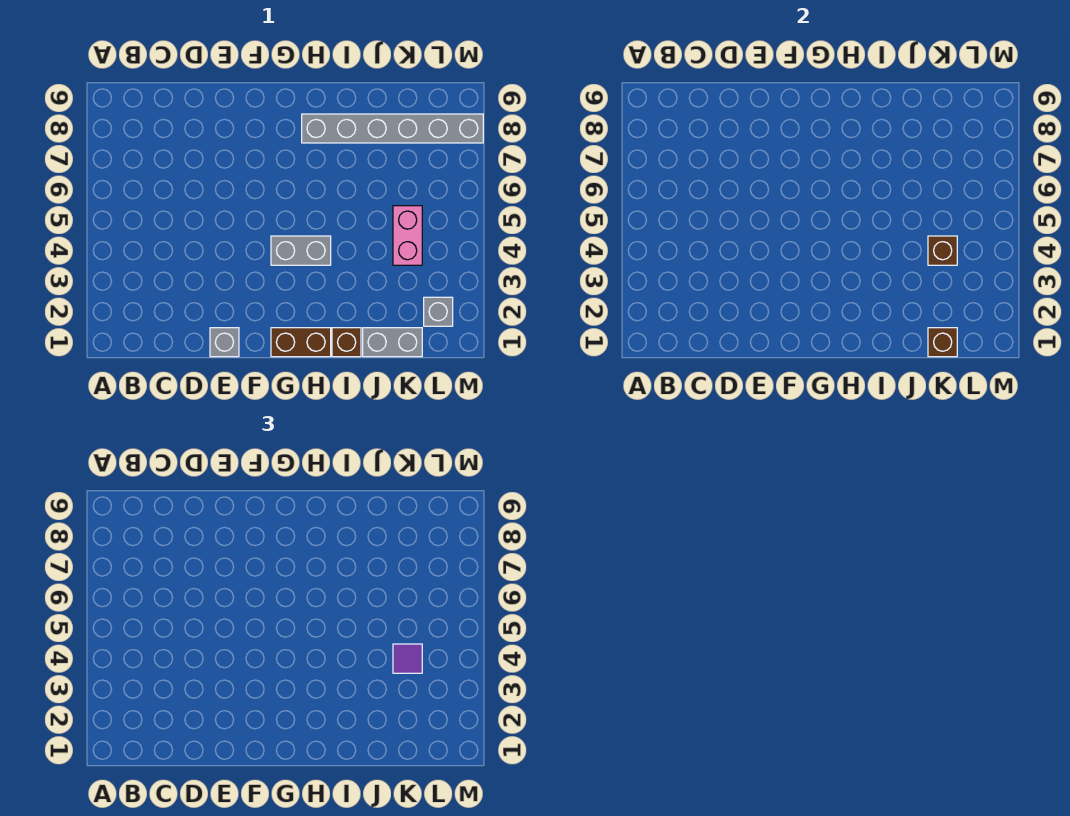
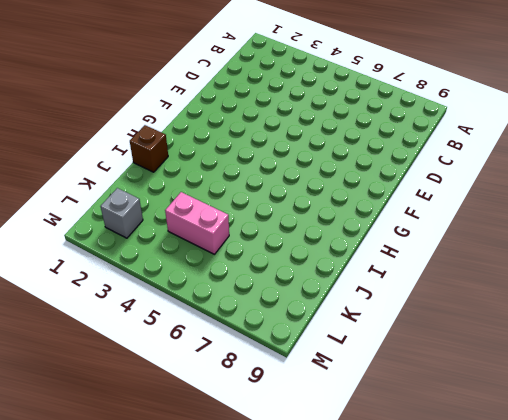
none -> grey brick E1 level 1
none -> brown brick G1:H1 level 1

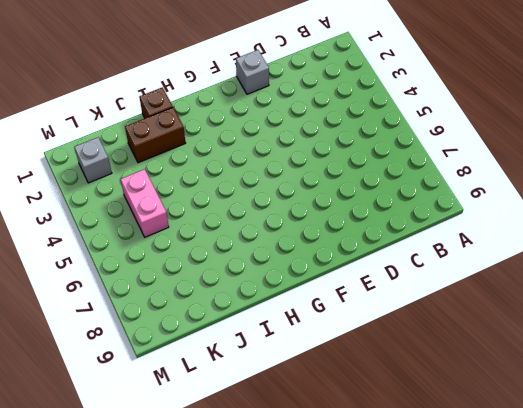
brown brick I2:J2 level 1 -> brown brick G1:H1 level 1
none -> grey brick G4:H4 level 1
none -> grey brick H8:M8 level 1

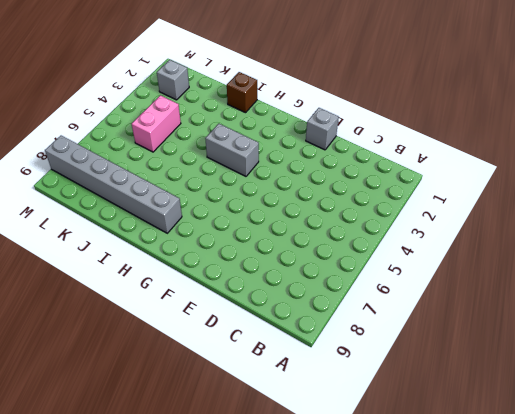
none -> brown brick G1:H1 level 1
none -> grey brick J1:K1 level 1

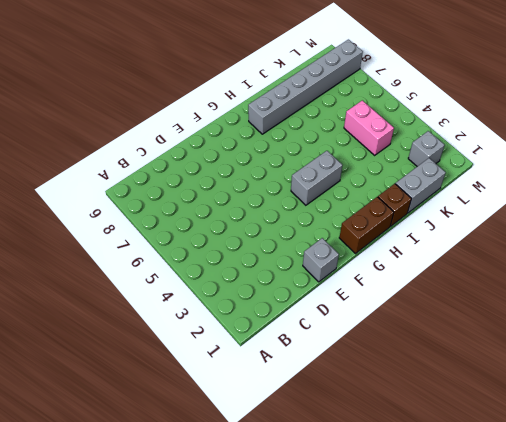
none -> brown brick K1 level 2
none -> brown brick K4 level 2

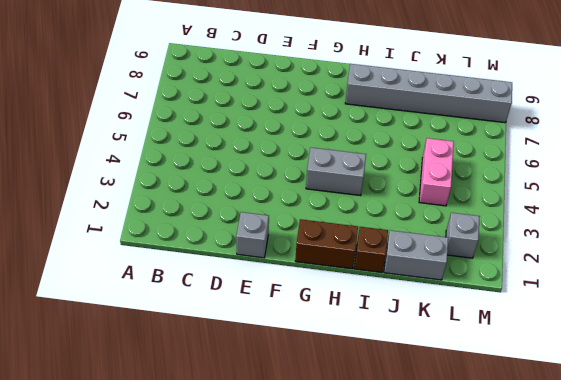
none -> brown brick K1 level 2
none -> brown brick K4 level 2

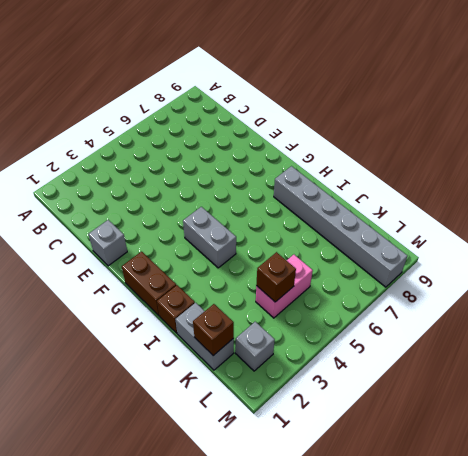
none -> purple tile K4 level 3

